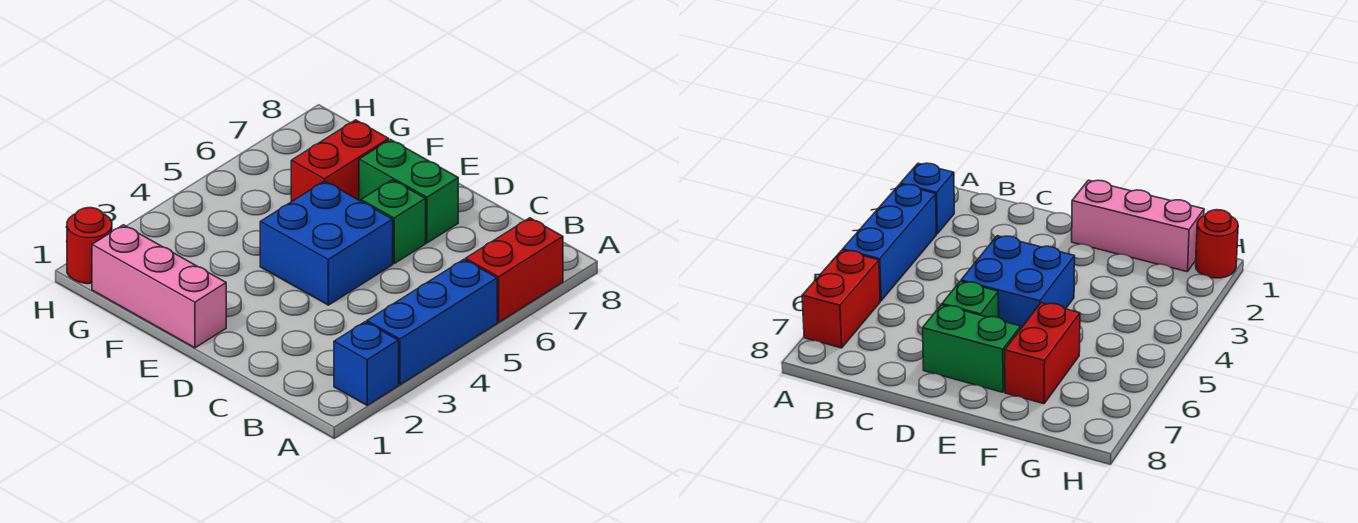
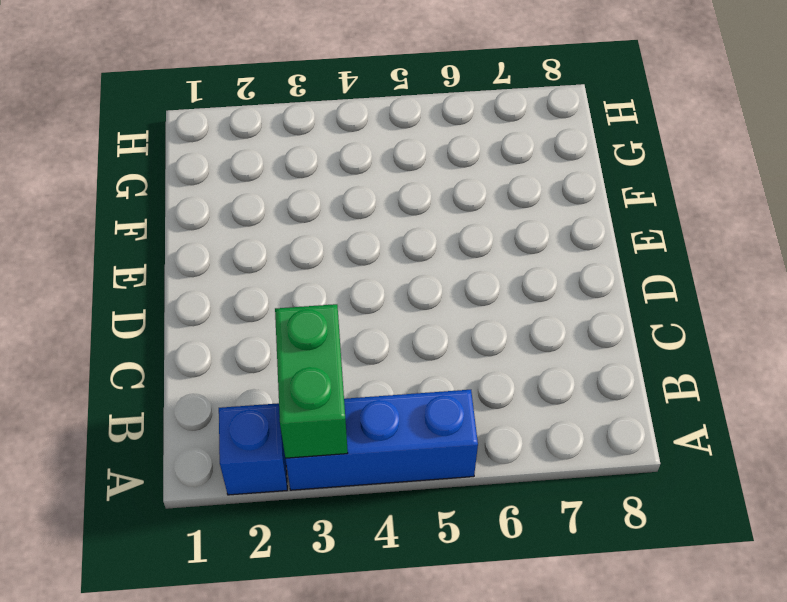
green brick A3:B3 level 2 -> green brick D7:E7 level 1
none -> red brick A6:A7 level 1
none -> blue brick D4:E5 level 1

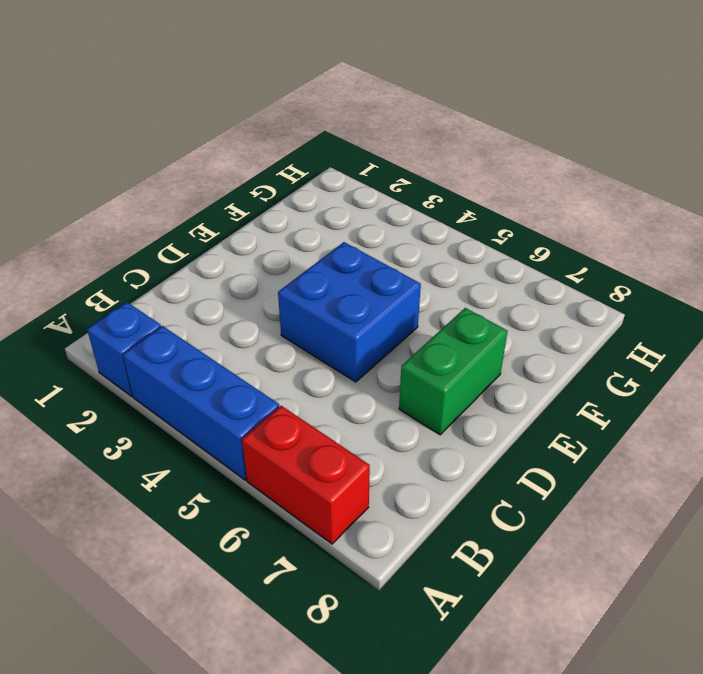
none -> green brick D6 level 1
none -> pink brick E1:G1 level 1

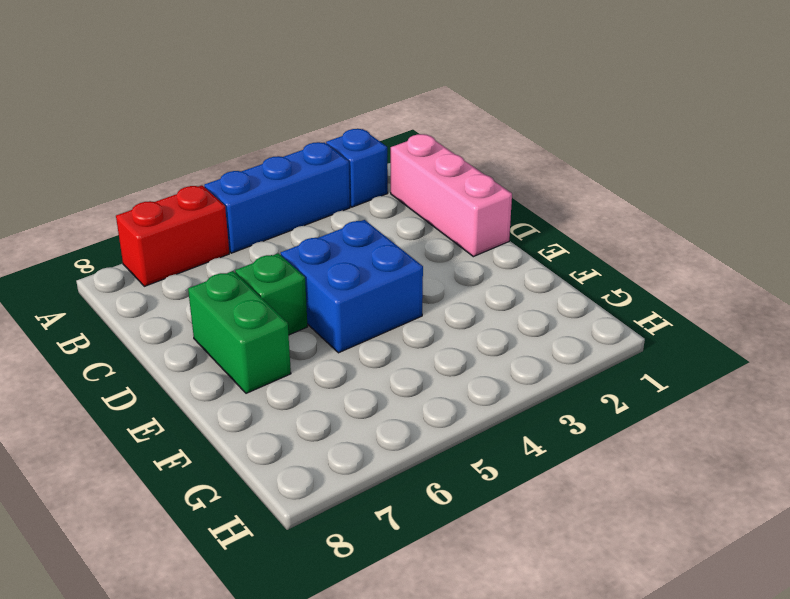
pink brick B1:D1 level 1 -> pink brick E1:G1 level 1
none -> red brick F6:F7 level 1
none -> red round brick H1 level 1

